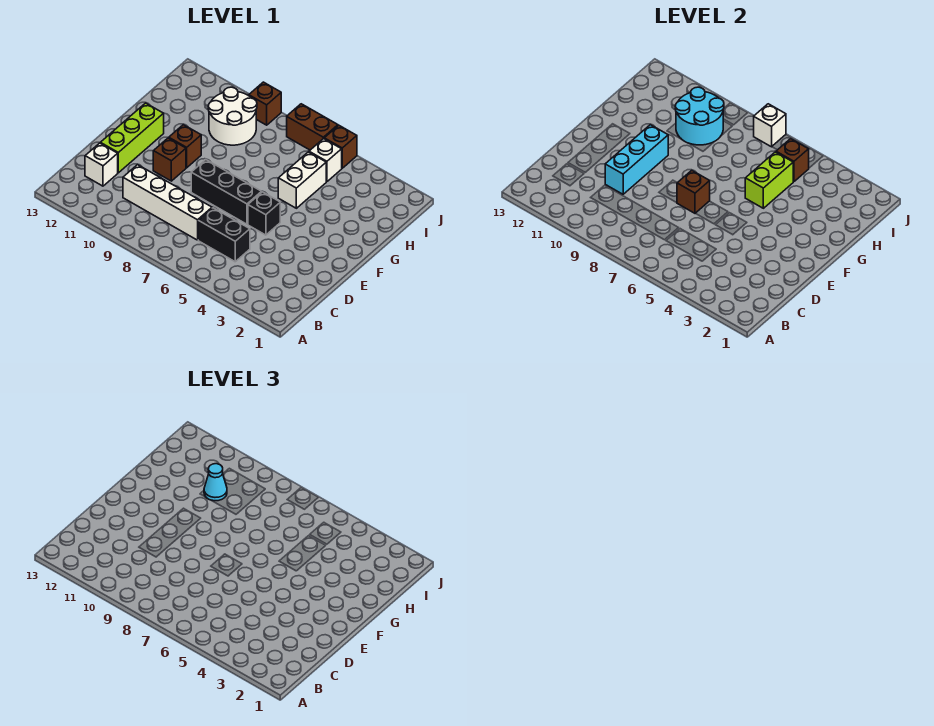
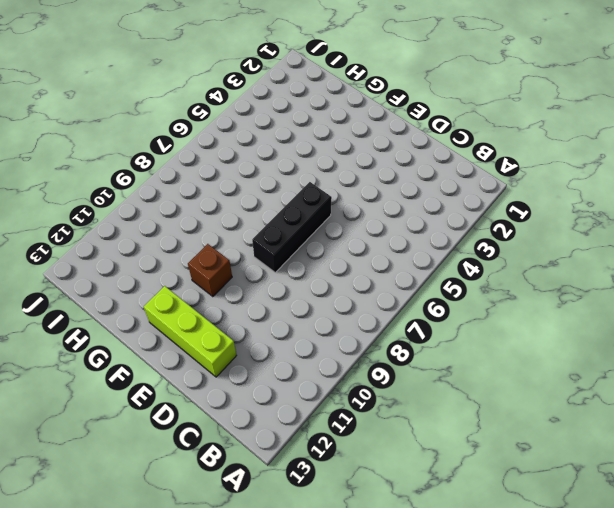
none -> black brick C5:C6 level 1
none -> white brick C7:C10 level 1
none -> white brick C12 level 1

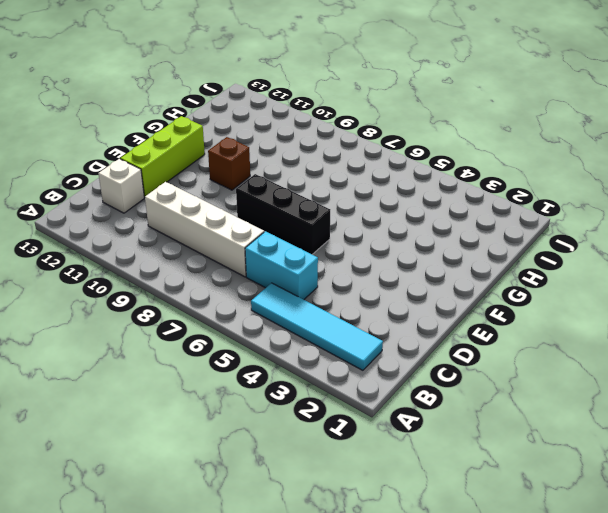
cyan tile B2:B5 level 1 -> none
cyan brick C5:C6 level 1 -> black brick C5:C6 level 1
none -> black brick E5 level 1
none -> brown brick E10 level 1
none -> white brick G5:H5 level 1

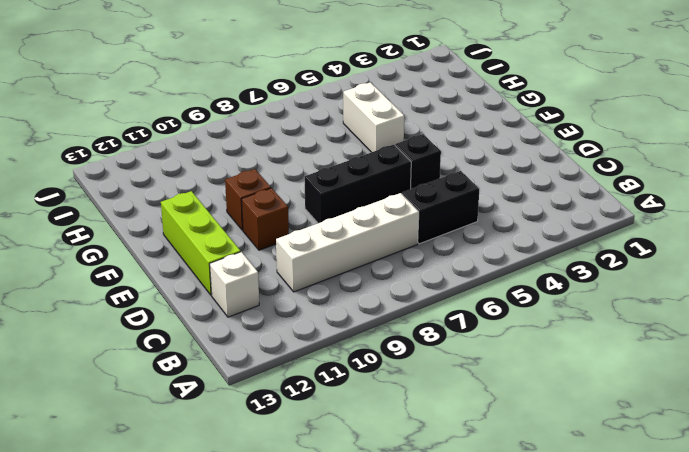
none -> white round brick H9:I10 level 1
none -> white brick I5 level 1
none -> brown brick J5 level 1

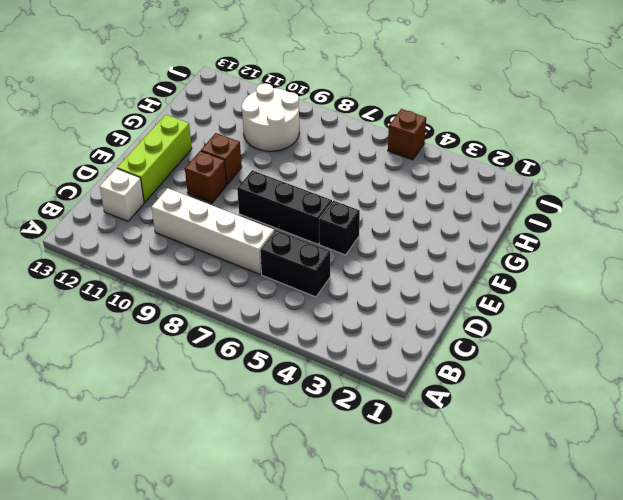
none -> white brick G5:H5 level 1
none -> white brick I5 level 1
none -> brown brick J6:J7 level 1

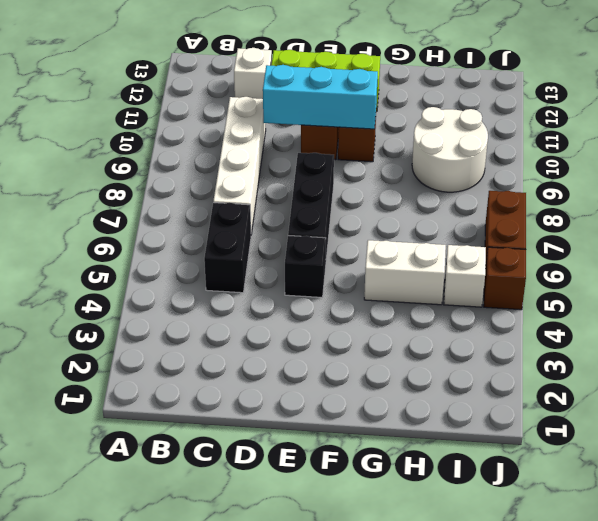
none -> brown brick J9 level 1
none -> brown brick E7 level 2
none -> lime brick G5:H5 level 2

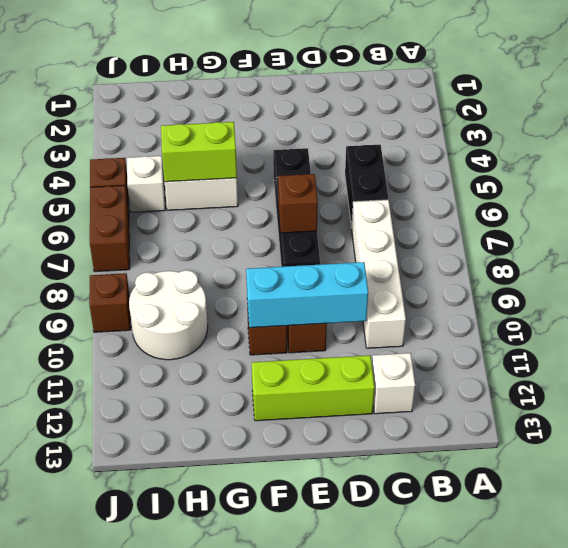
none -> cyan round brick H9:I10 level 2
none -> brown brick I5 level 2
none -> white brick J7 level 2

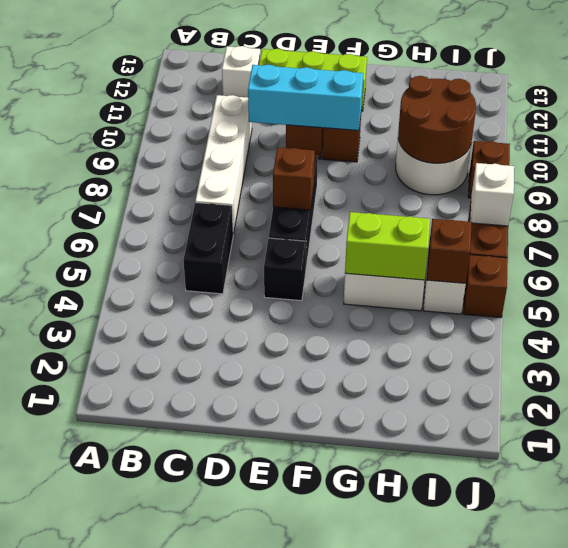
brown round brick H9:I10 level 2 -> cyan round brick H9:I10 level 2
none -> cyan cone H10 level 3

